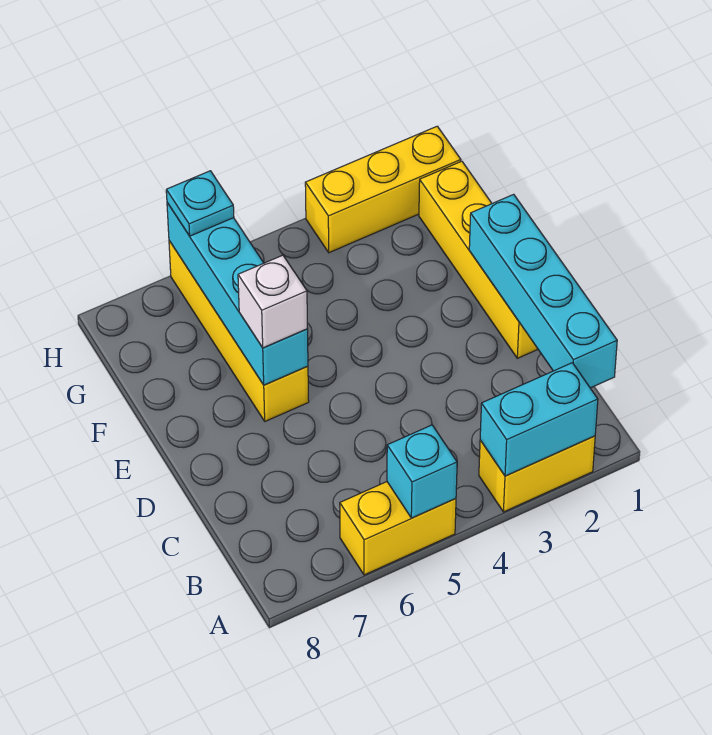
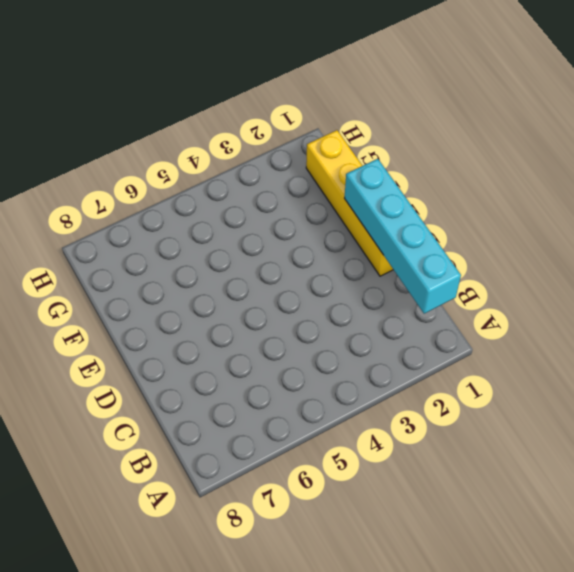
none -> yellow brick A2:A3 level 1
none -> yellow brick A5:A6 level 1

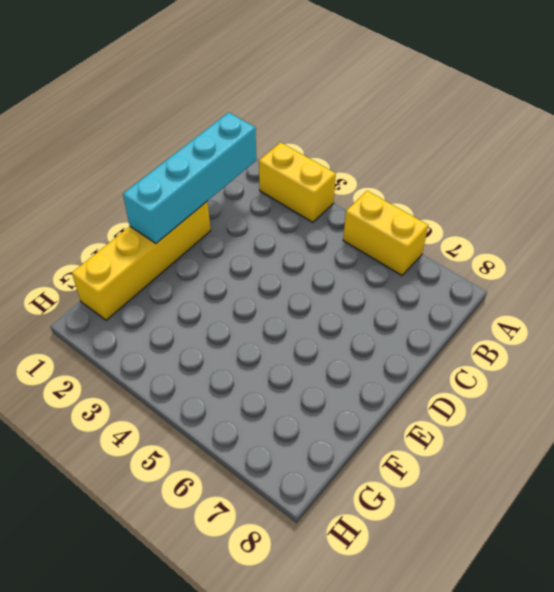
none -> yellow brick E6:H6 level 1
none -> yellow brick H1:H3 level 1

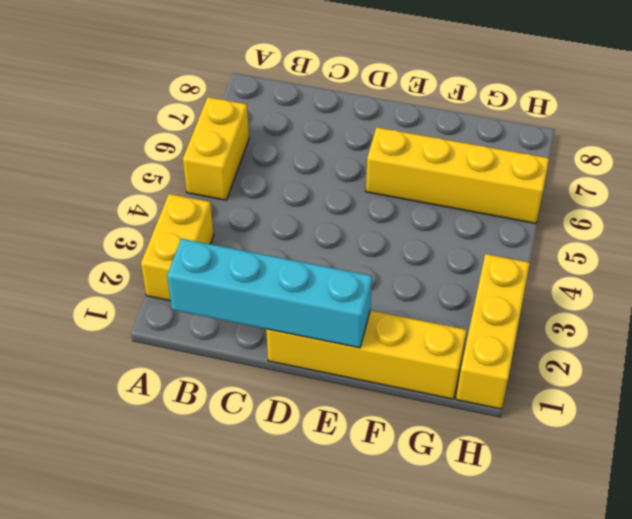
none -> cyan brick A2:A3 level 2
none -> cyan brick A5 level 2

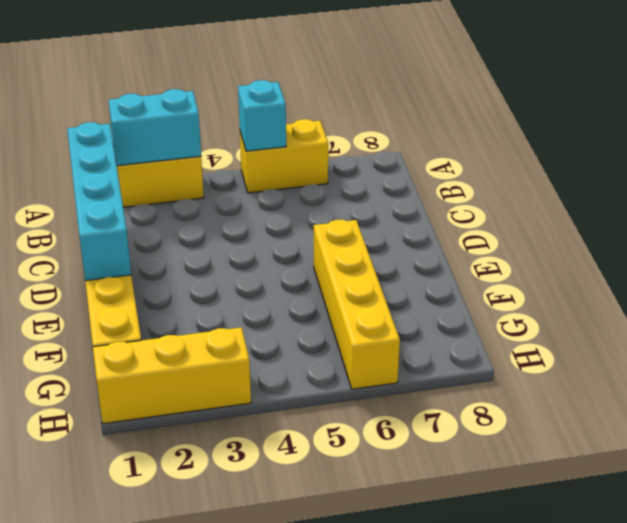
none -> cyan brick E6:H6 level 2
none -> white brick E6 level 3

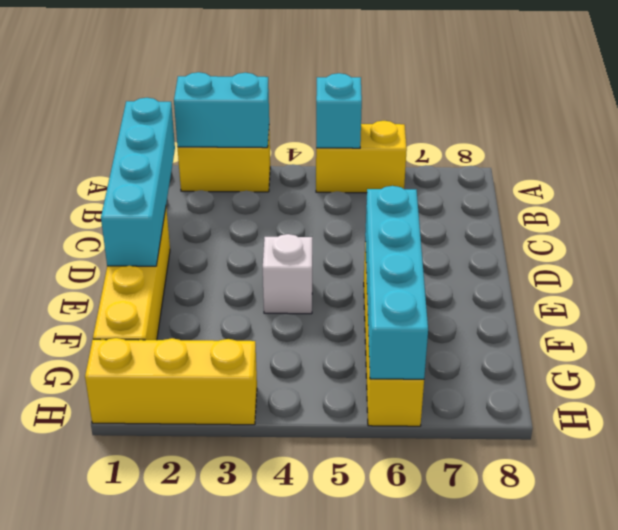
white brick E4 level 1 -> white brick E6 level 3
none -> cyan plate H6 level 3

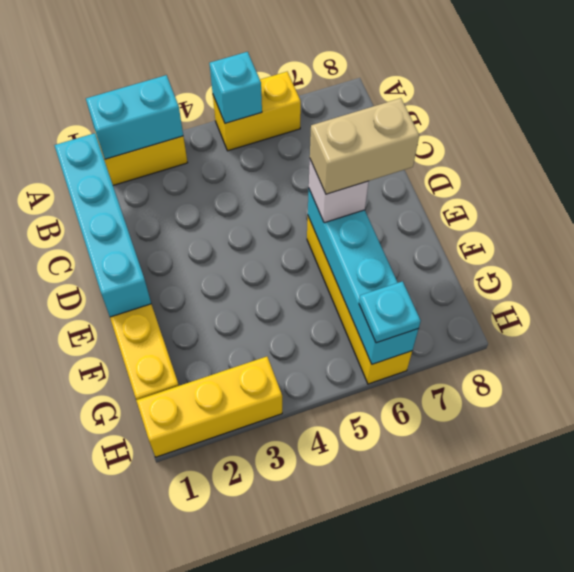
tan brick E6:E7 level 4 -> none

